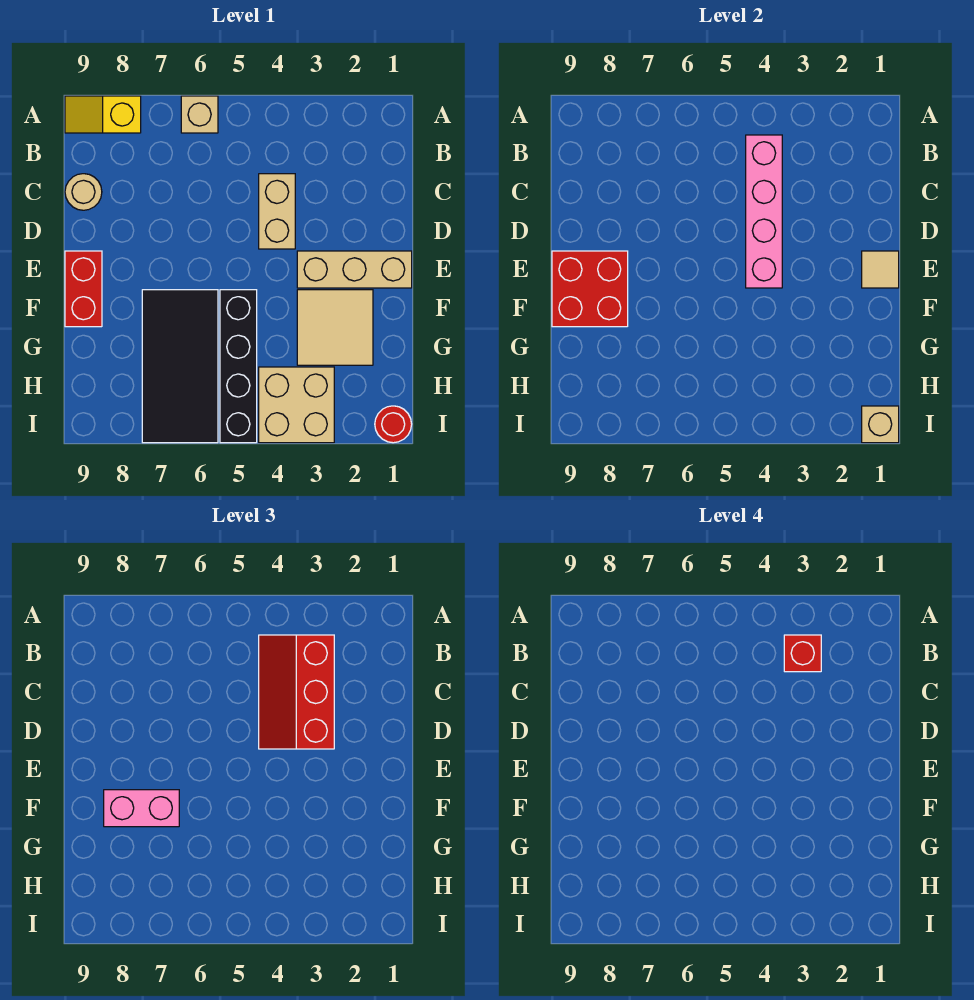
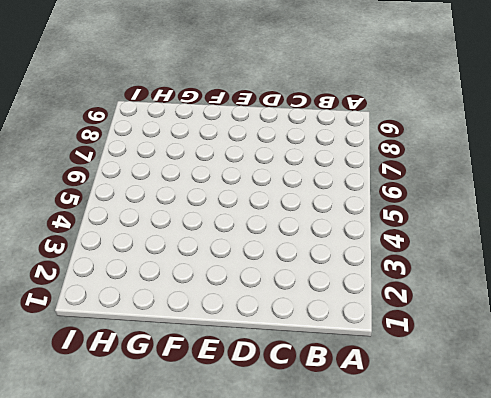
none -> tan brick A6 level 1
none -> yellow slope A8:A9 level 1 top 8
none -> tan brick C4:D4 level 1

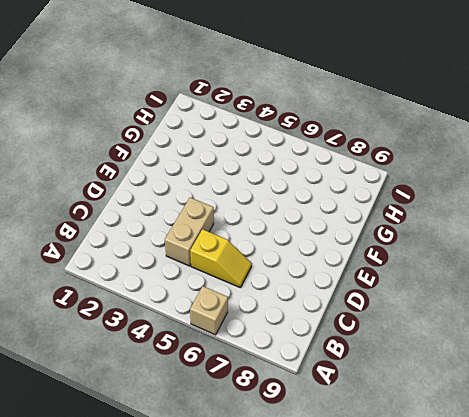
yellow slope C5:C6 level 1 top 5 -> yellow slope A8:A9 level 1 top 8
none -> tan round brick C9 level 1
none -> tan brick E1:E3 level 1
none -> red brick E9:F9 level 1

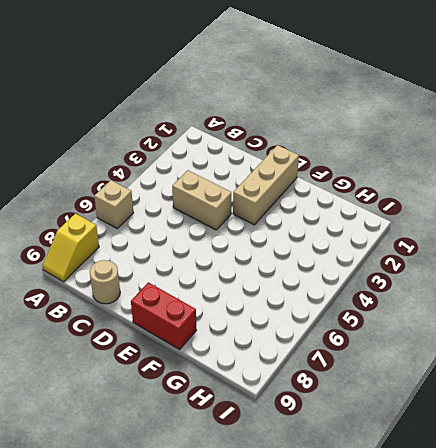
none -> tan tile F2:G3 level 1
none -> black brick F5:I5 level 1
none -> black tile F6:I7 level 1

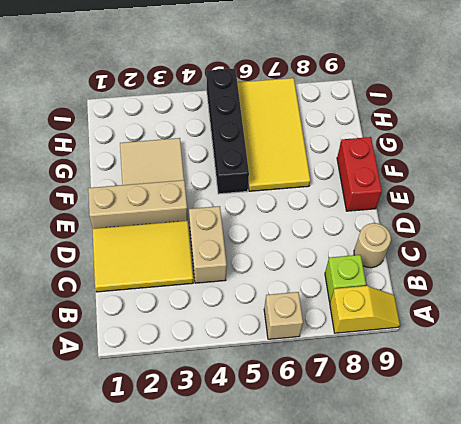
lime brick B8 level 1 -> none
yellow tile C1:D3 level 1 -> none
yellow tile F6:I7 level 1 -> black tile F6:I7 level 1
none -> tan brick H3:I4 level 1
none -> red round brick I1 level 1
none -> pink brick B4:E4 level 2

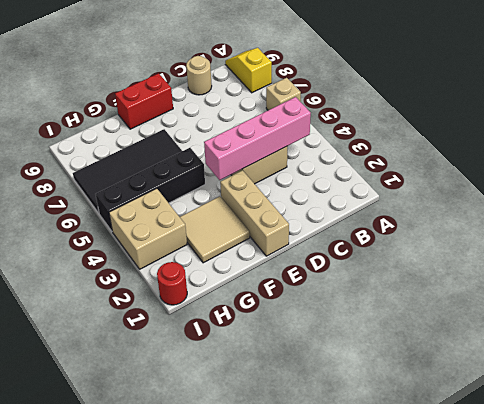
none -> tan tile E1 level 2
none -> red brick E8:F9 level 2
none -> tan brick I1 level 2

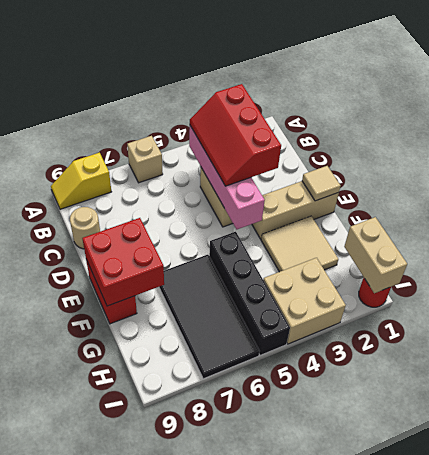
tan brick H1:I1 level 2 -> tan brick I1 level 2
none -> pink brick F7:F8 level 3
none -> red brick B3 level 4

